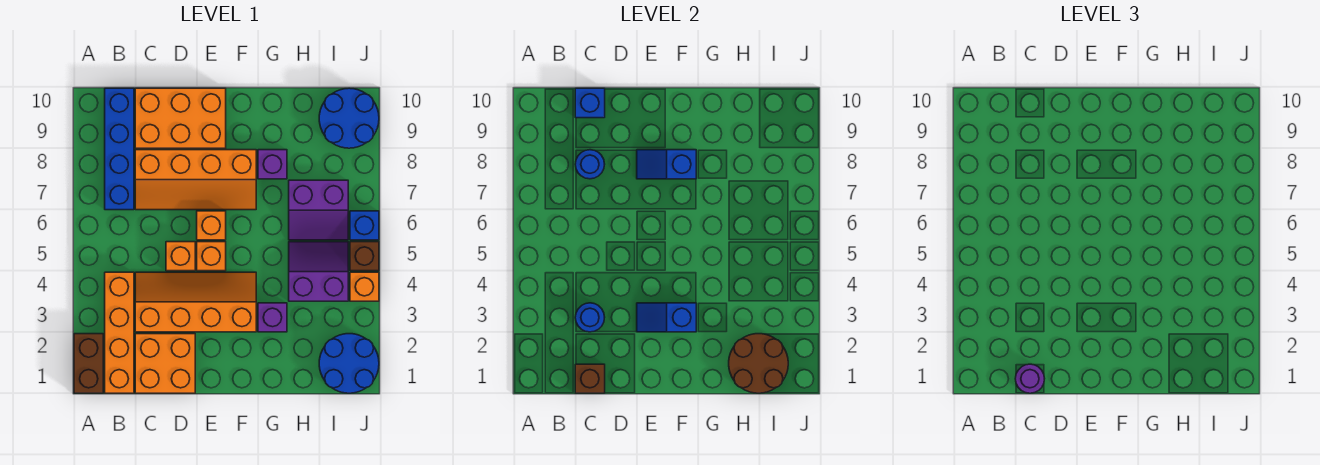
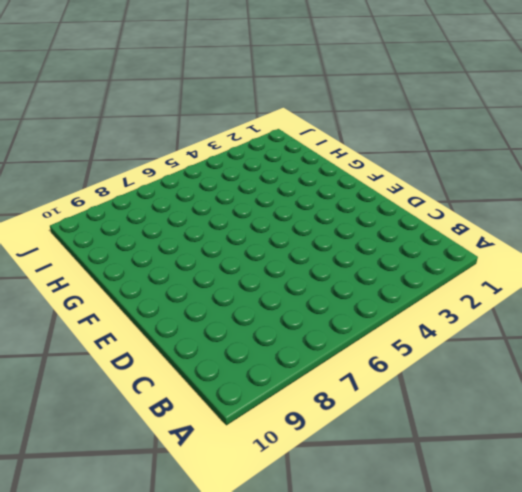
none -> brown brick A1:A2 level 1
none -> orange brick B1:B4 level 1
none -> blue brick B7:B10 level 1

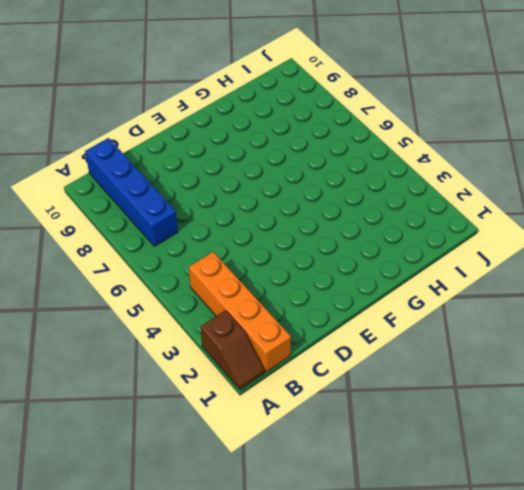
brown slope A1:A2 level 1 top 2 -> brown brick A1:A2 level 1
none -> orange brick C1:D2 level 1
none -> orange slope C3:F4 level 1 top 3
none -> orange slope C7:F8 level 1 top 8

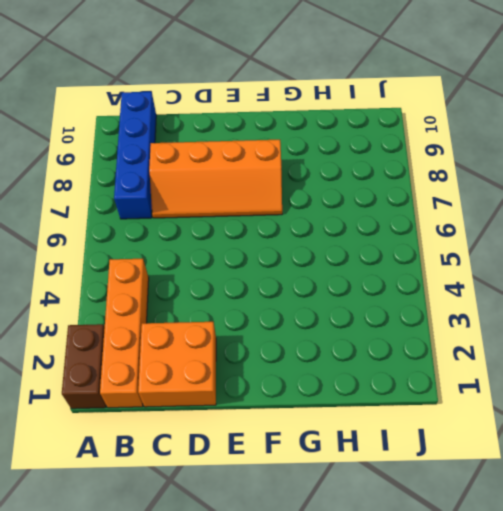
none -> orange slope C3:F4 level 1 top 3
none -> orange brick C9:E10 level 1
none -> orange brick D5 level 1

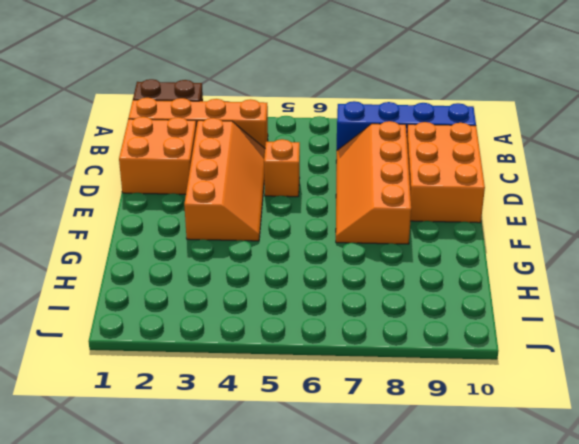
none -> orange brick E5 level 1
none -> orange brick E6 level 1
none -> purple brick G3 level 1

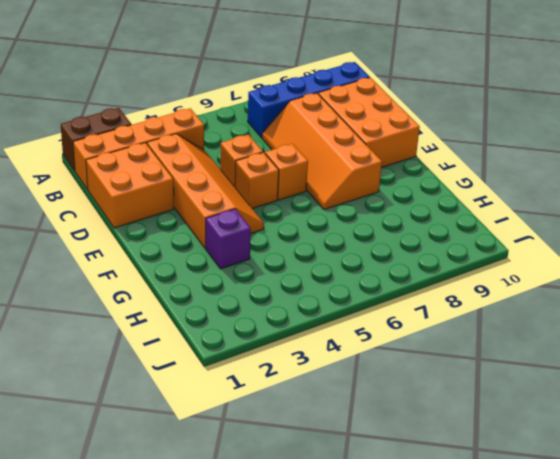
none -> purple brick G8 level 1
none -> purple slope H4:I5 level 1 top 4
none -> purple slope H6:I7 level 1 top 7

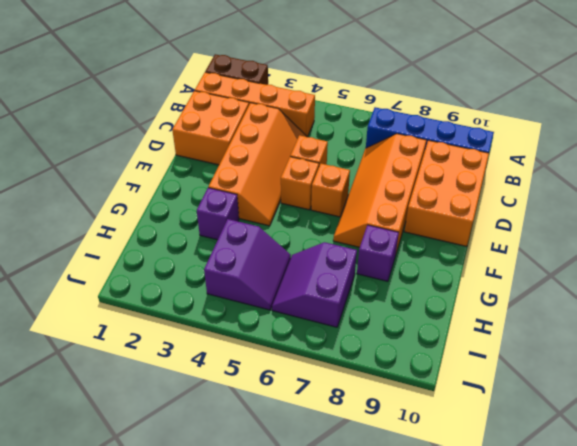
none -> blue round brick I1:J2 level 1
none -> blue round brick I9:J10 level 1
none -> orange brick J4 level 1

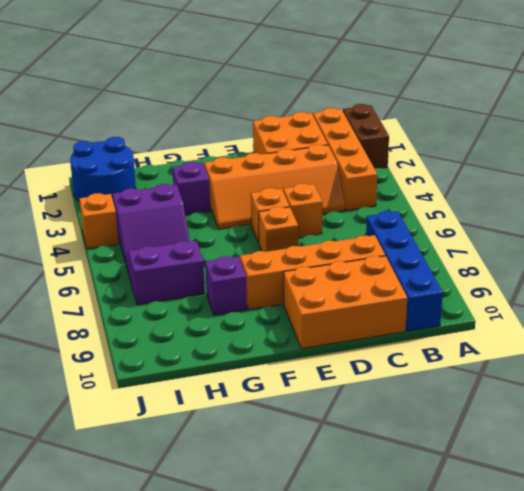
none -> blue round brick I9:J10 level 1
none -> brown brick J5 level 1
none -> blue brick J6 level 1

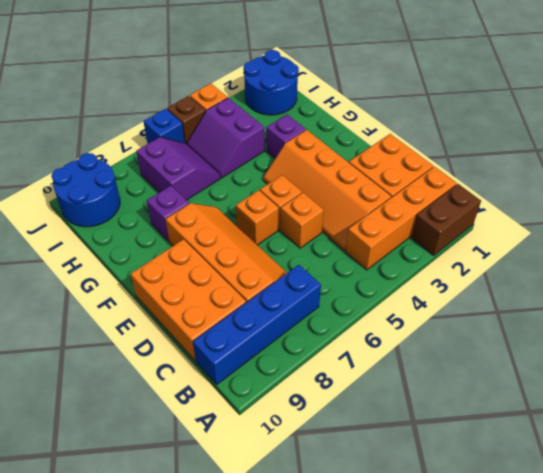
none -> brown brick C1 level 2
none -> blue round brick C3 level 2
none -> blue round brick C8 level 2

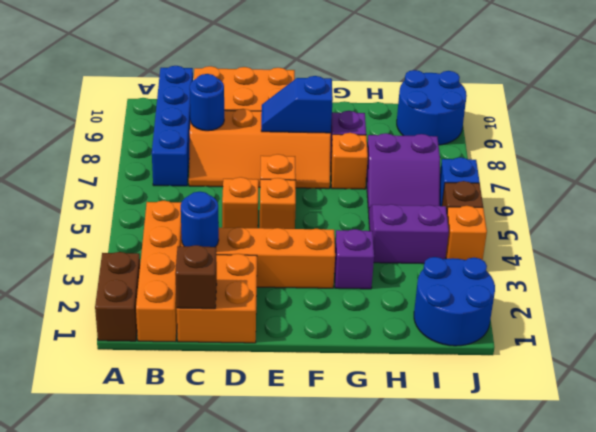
orange brick G7 level 1 -> none
none -> blue brick C10 level 2
none -> blue slope E3:F3 level 2 top F
none -> brown round brick H1:I2 level 2

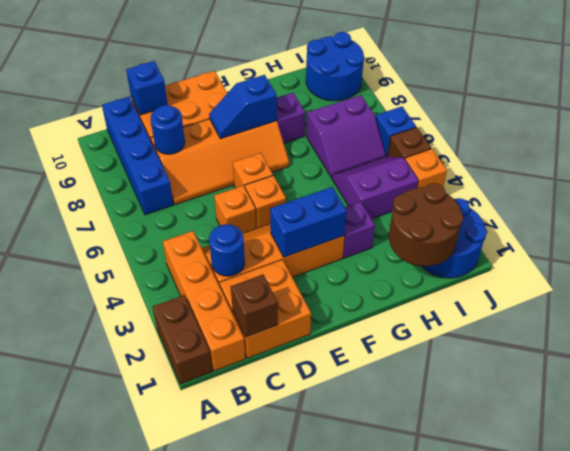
blue brick E3:F3 level 2 -> blue slope E3:F3 level 2 top F
none -> purple round brick C1 level 3

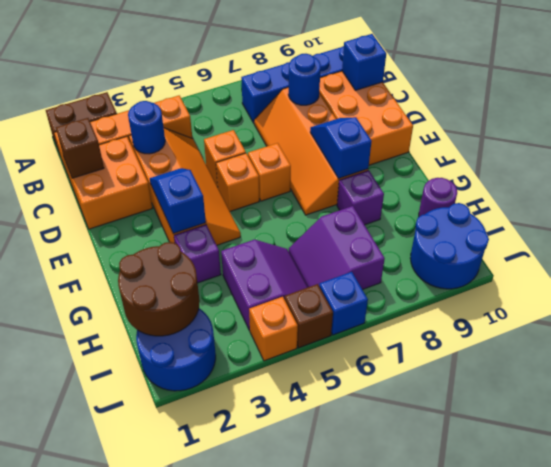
purple round brick H10 level 1 -> purple round brick C1 level 3

